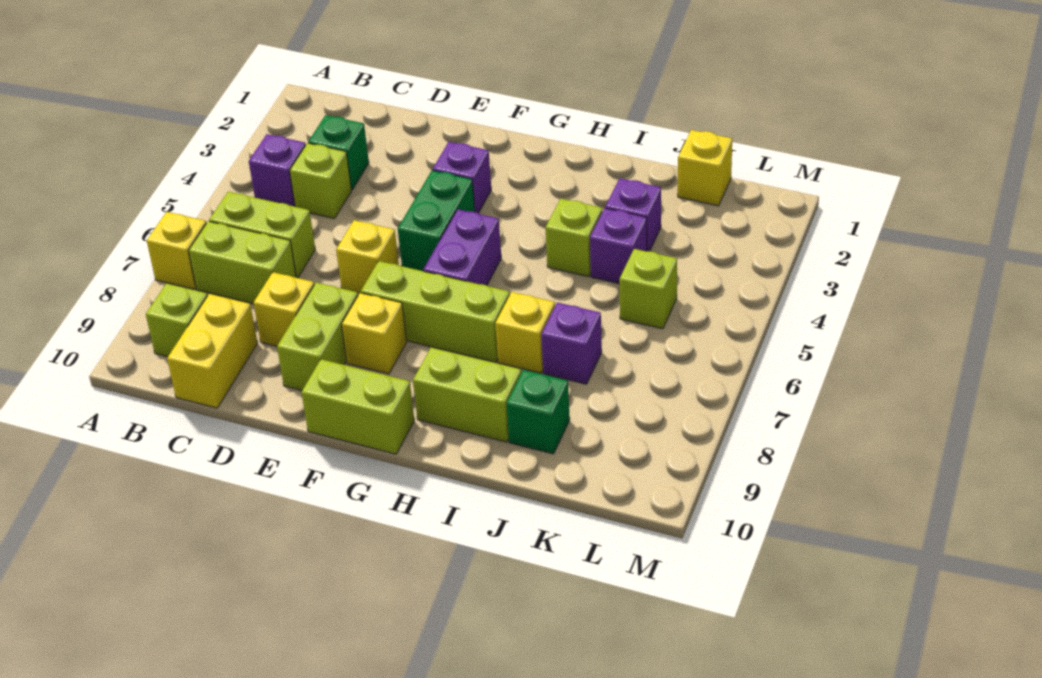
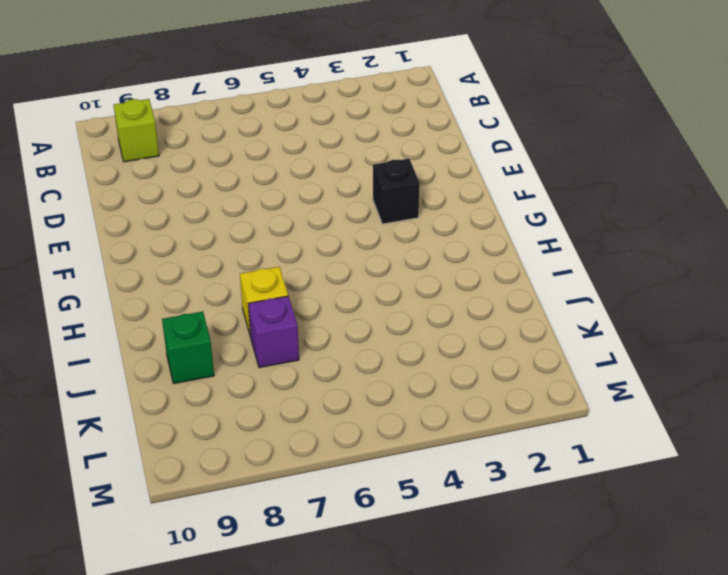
black brick F3 level 1 -> purple brick F3 level 1
none -> yellow brick A7 level 1
none -> purple brick B4 level 1
none -> lime brick B6:C6 level 1

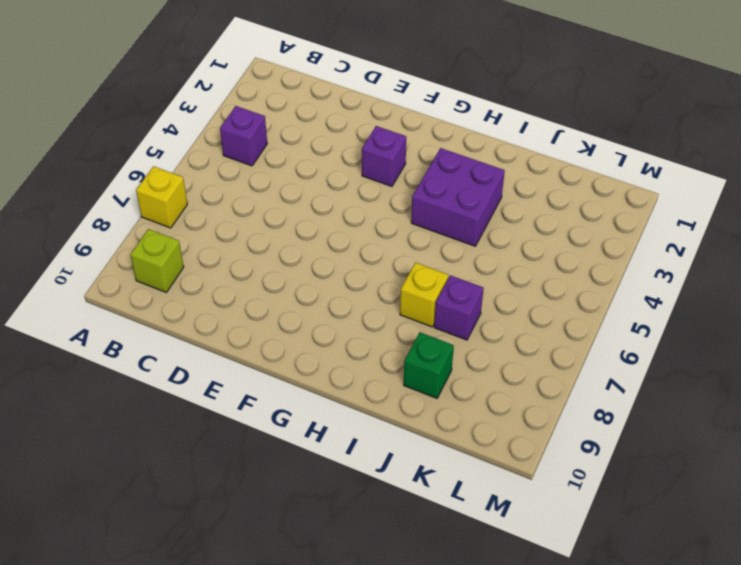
purple brick H3:I4 level 1 -> lime brick I4 level 1
none -> lime brick B6:C6 level 1
none -> lime brick B7:C7 level 1
none -> green brick C3 level 1

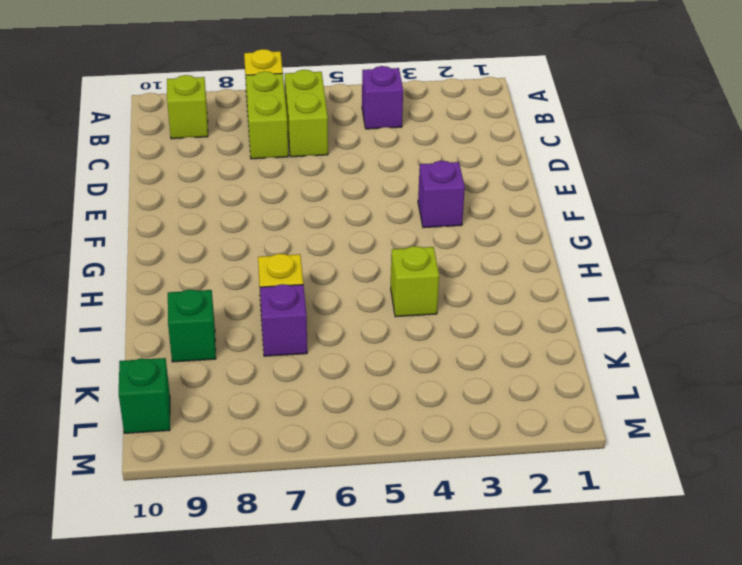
green brick L10 level 1 -> green brick C3 level 1
none -> lime brick C4 level 1
none -> yellow brick C9:C10 level 1
none -> yellow brick D8 level 1

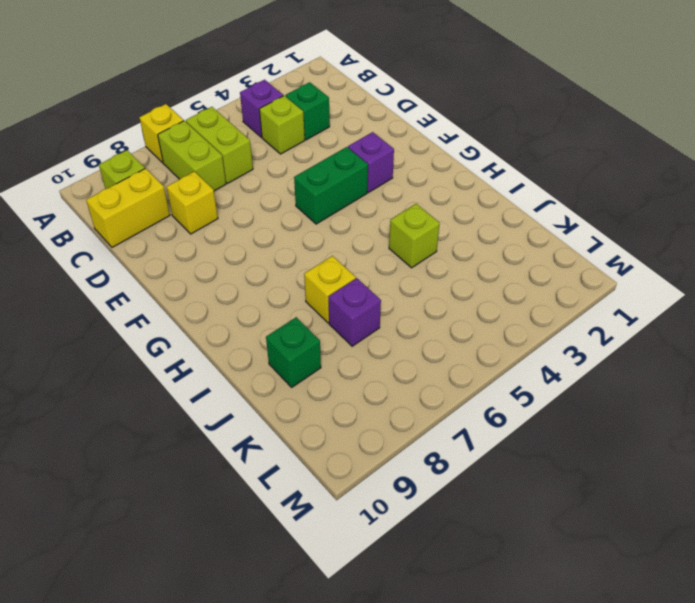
none -> yellow brick E6 level 1
none -> lime brick E8:E9 level 1
none -> lime brick F7:H7 level 1

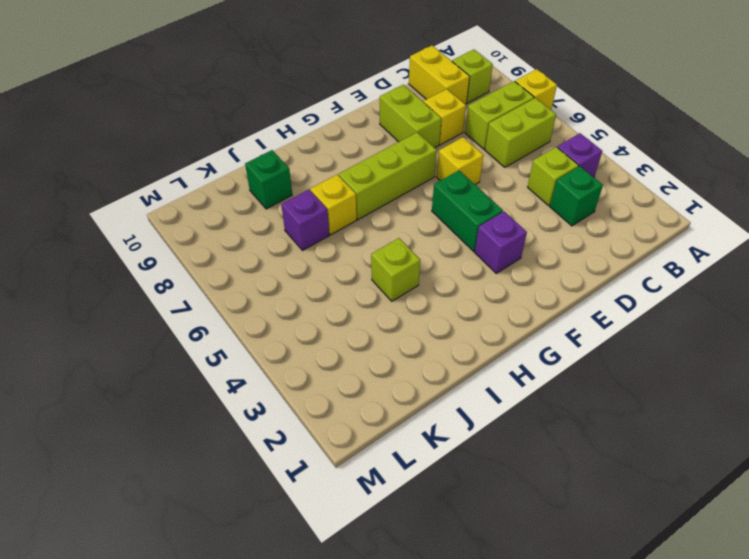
none -> yellow brick F8 level 1
none -> lime brick F10:G10 level 1
none -> purple brick G5:G6 level 1

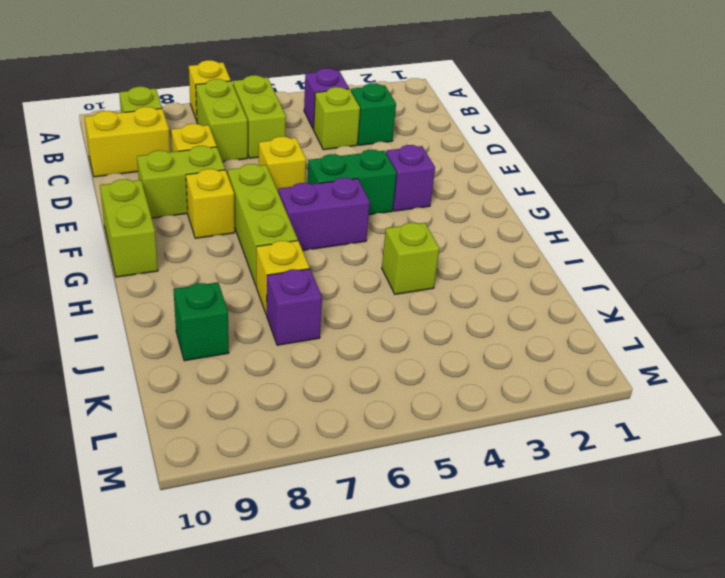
none -> lime brick H9:I9 level 1
none -> purple brick J3 level 1
none -> purple brick J4 level 1

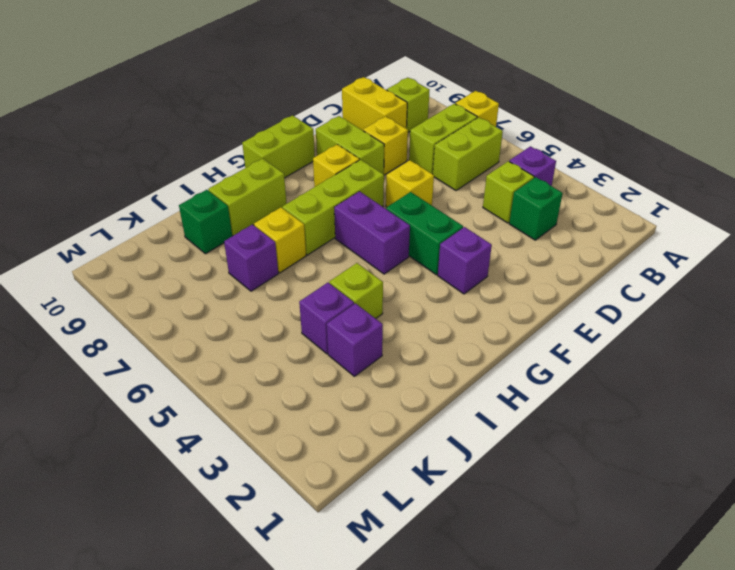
none -> yellow brick K1 level 1
none -> lime brick K5 level 1

